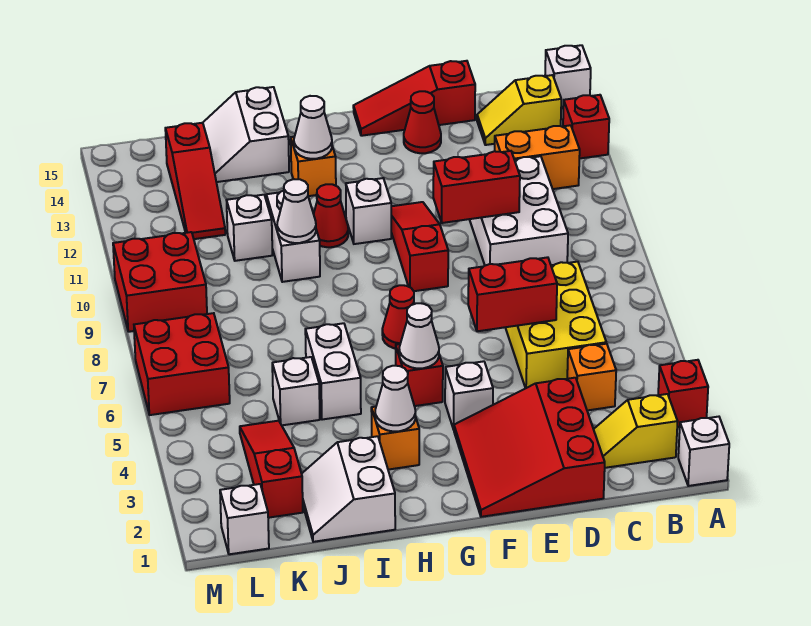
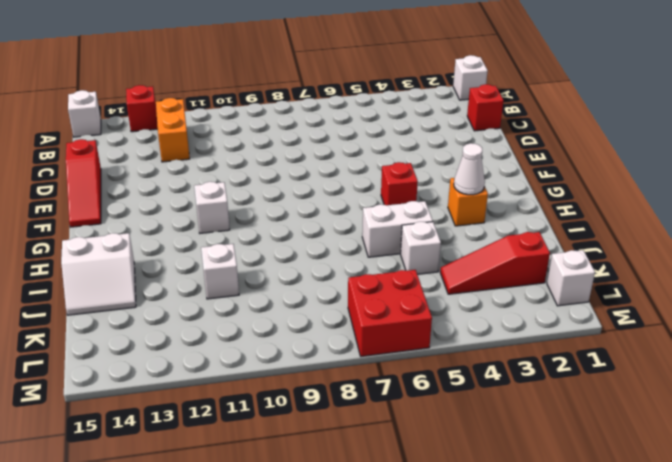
red brick C1 level 1 -> red brick A3 level 1
none -> yellow slope B2:C2 level 1 top B
none -> yellow slope B14:C14 level 1 top B
none -> orange brick C4 level 1
none -> yellow brick C5:D7 level 1

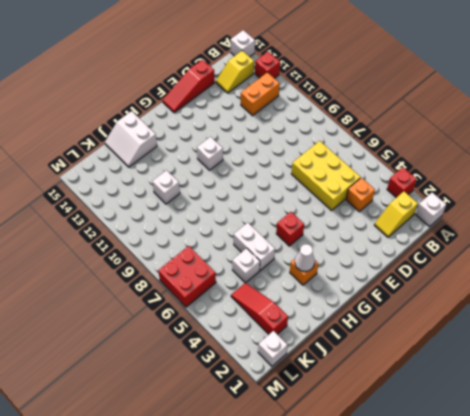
none -> white brick C9:D11 level 1
none -> red slope D1:F3 level 1 top D
none -> red cone E14 level 1
none -> white brick F4 level 1

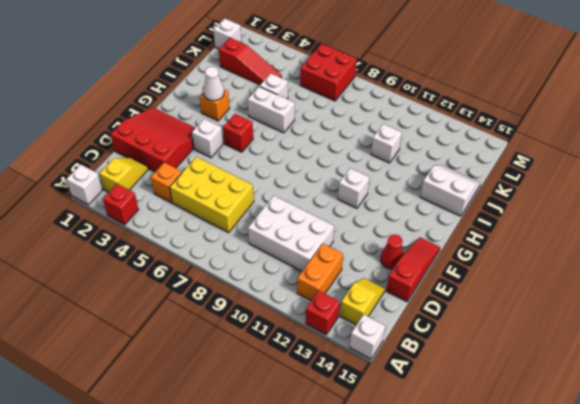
none -> red slope F9:F11 level 1 top 9
none -> red cone G7 level 1
none -> red cone H11 level 1
none -> orange brick H13 level 1

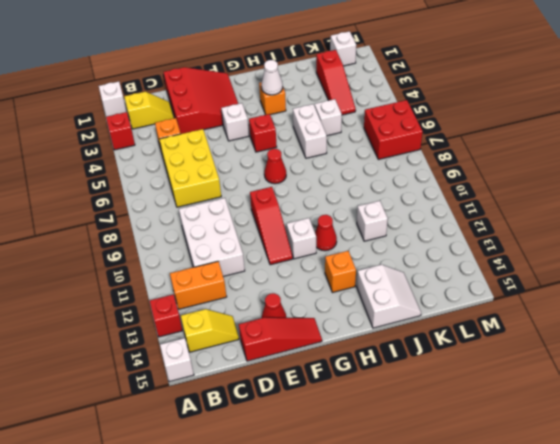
none -> white slope I1:J2 level 1 top I
none -> white brick I10:I11 level 1
none -> red slope K12:K14 level 1 top 14
none -> red brick L9:M10 level 1

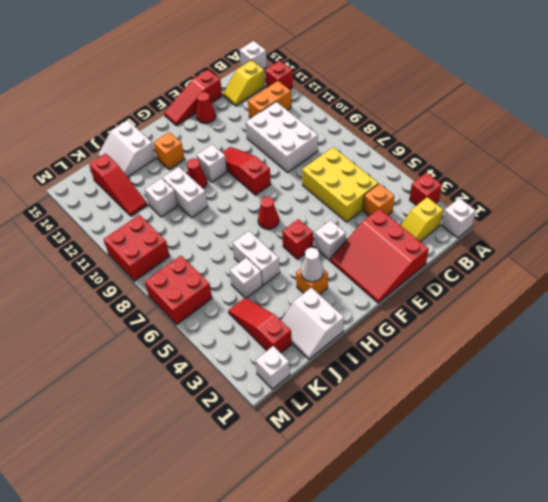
none -> red brick D6:E6 level 2
none -> red brick D10:E10 level 2
none -> white cone G5 level 2
none -> white cone H13 level 2

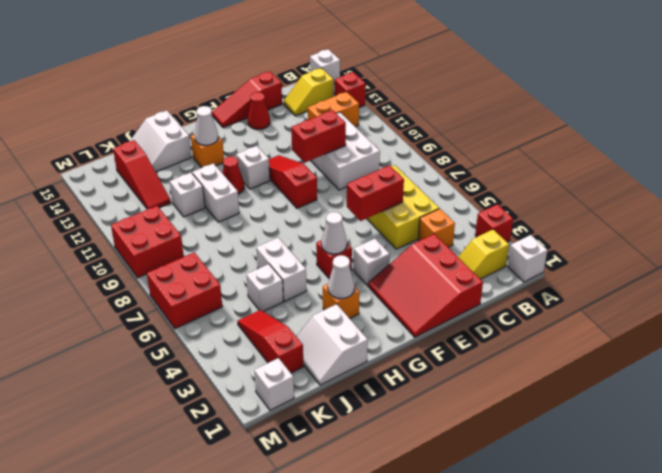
none -> red cone G7 level 1
none -> white cone I10 level 2

